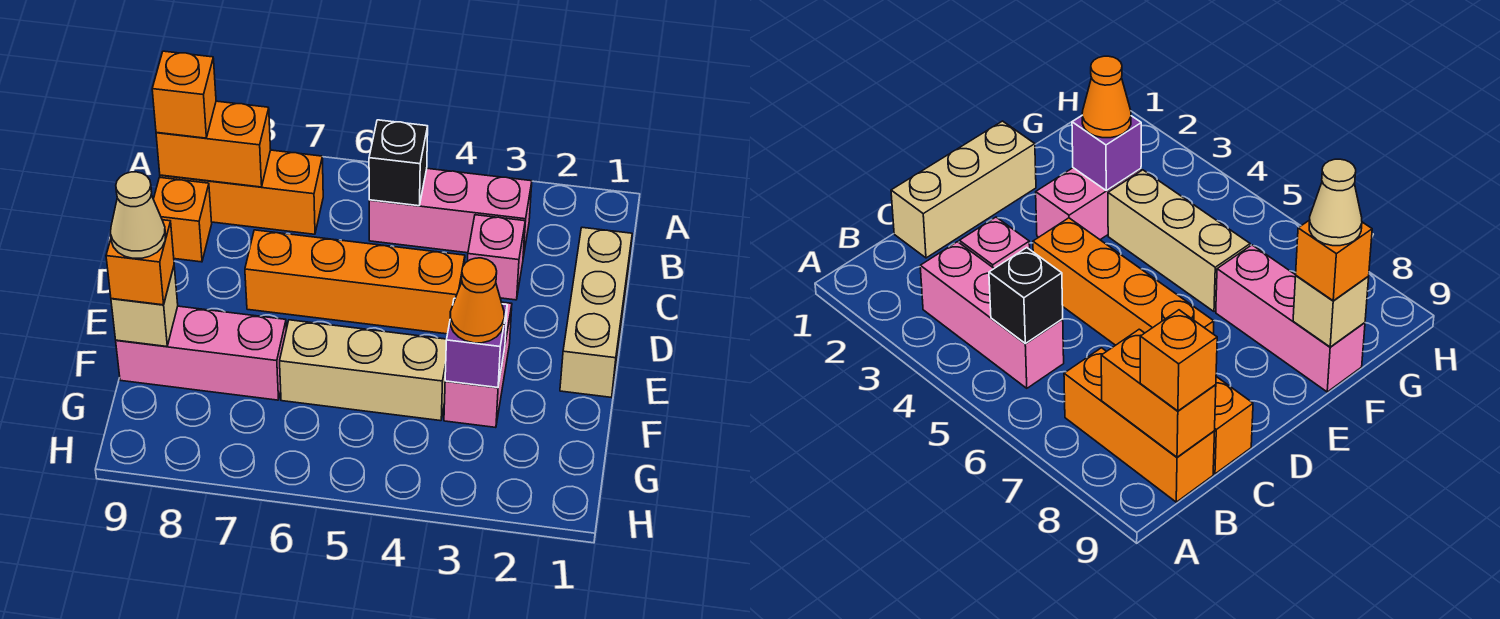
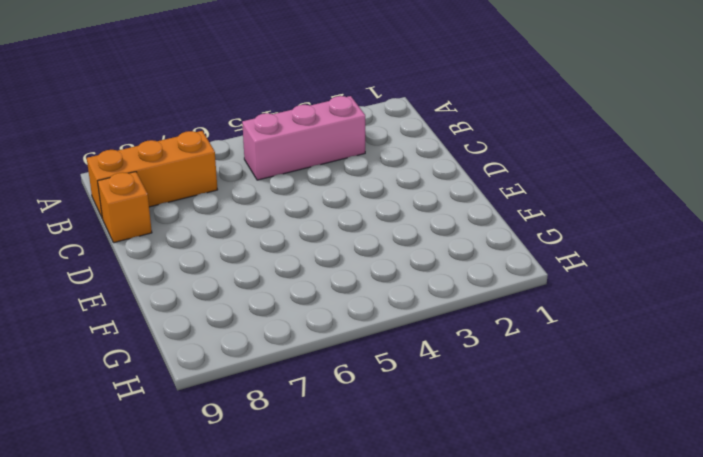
none -> tan brick C1:E1 level 1
none -> pink brick C3 level 1
none -> orange brick D4:D7 level 1

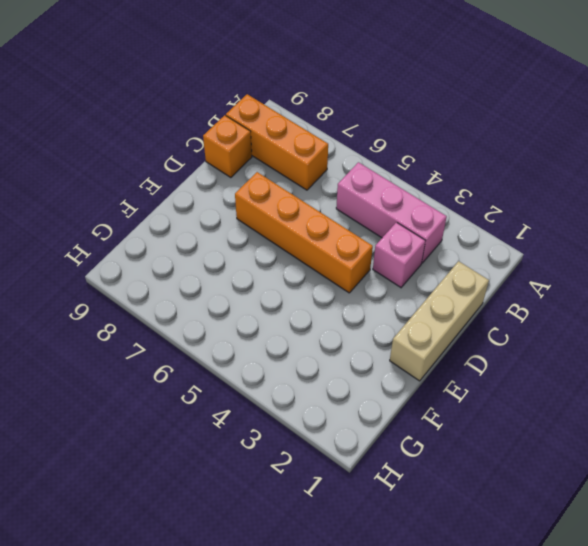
none -> pink brick E3:F3 level 1
none -> tan brick F4:F6 level 1
none -> pink brick F7:F9 level 1

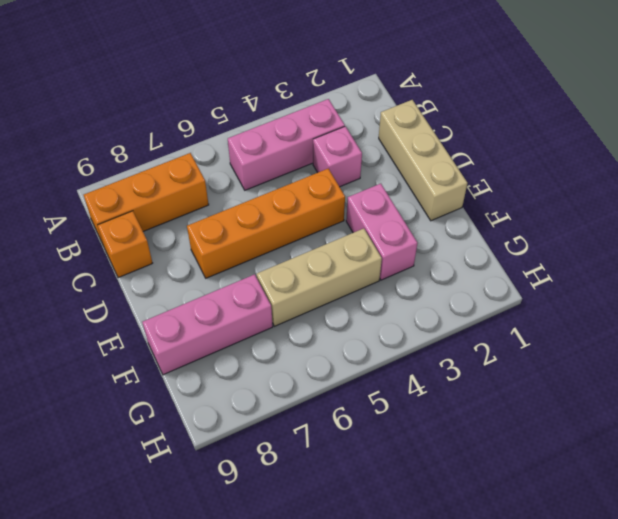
none -> black brick B5 level 2
none -> orange brick B8:B9 level 2
none -> purple brick F3 level 2

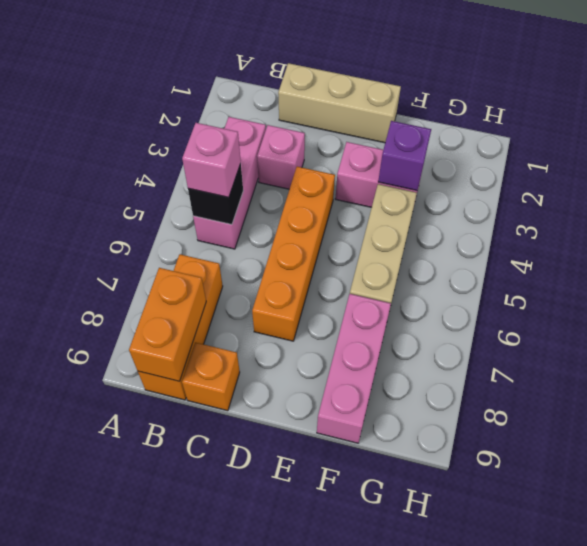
pink brick B5 level 3 -> none
none -> tan brick F9 level 2
none -> orange brick B9 level 3
none -> orange cone F3 level 3

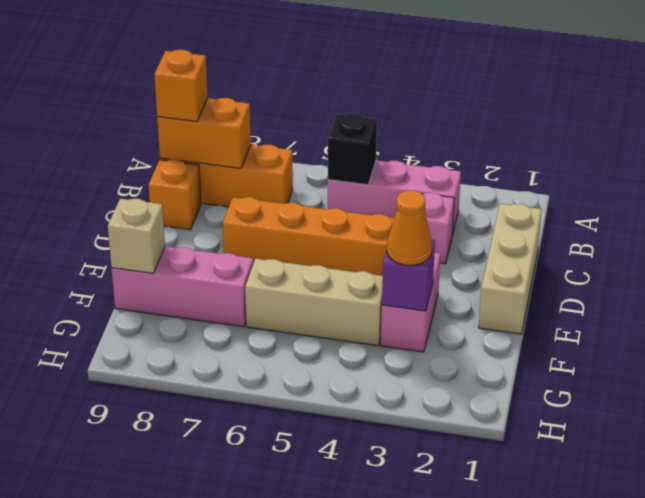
none -> orange brick F9 level 3
none -> tan cone F9 level 4

